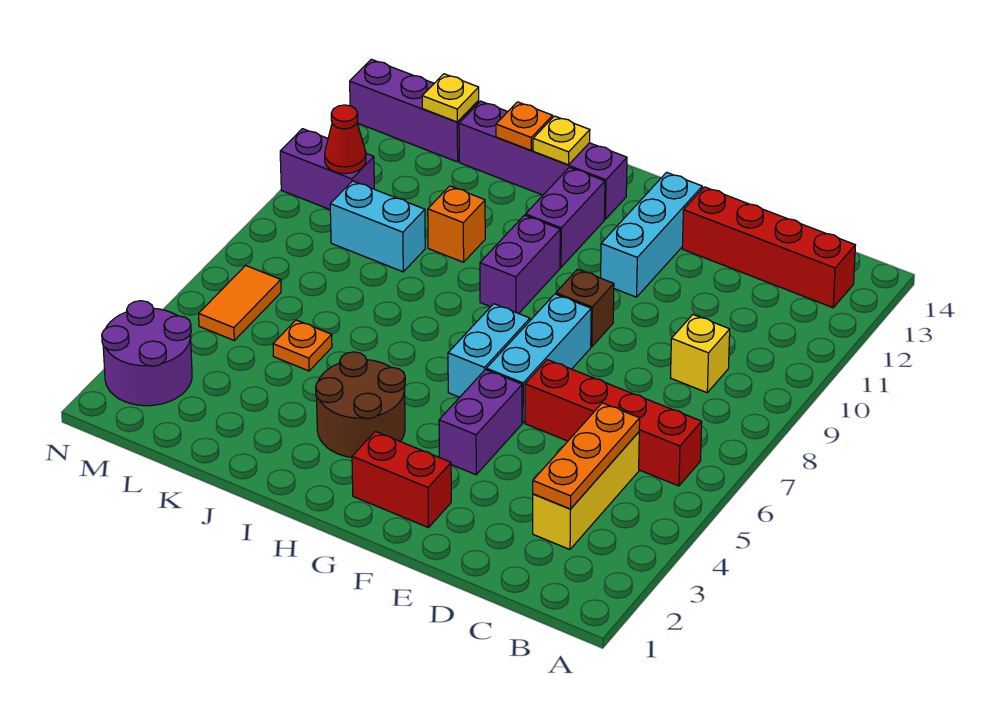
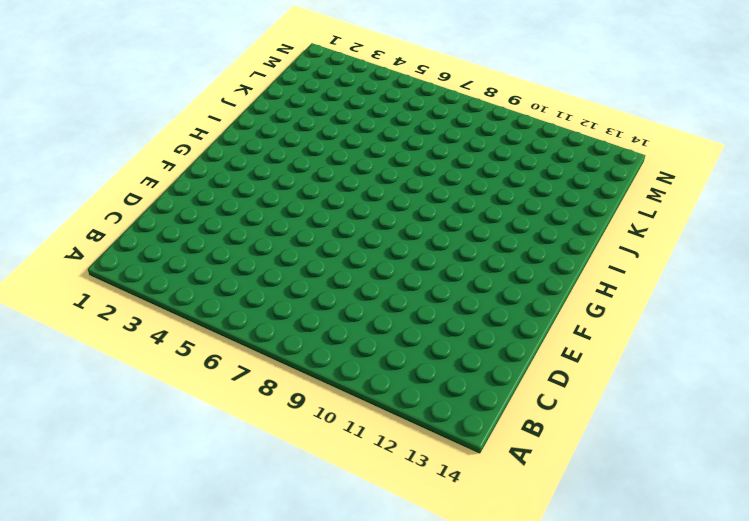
none -> red brick B6:E6 level 1
none -> red brick B13:E13 level 1
none -> yellow brick C3:C5 level 1

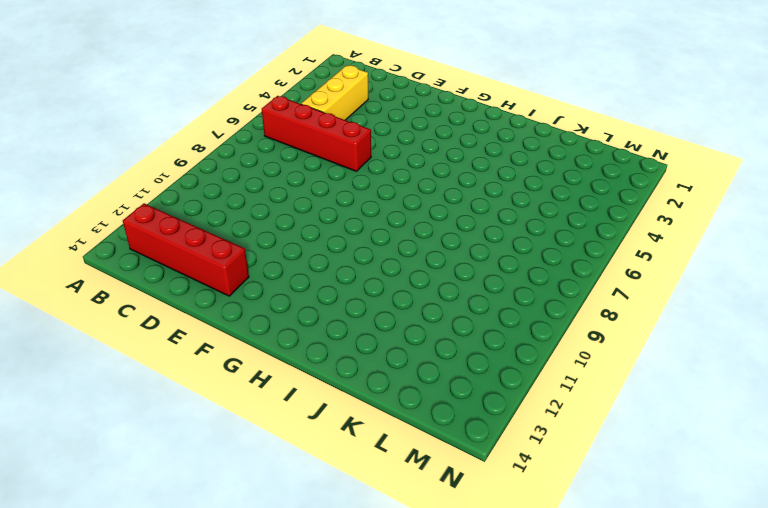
none -> yellow brick C9 level 1
none -> red brick F2:G2 level 1
none -> purple brick F4:F5 level 1

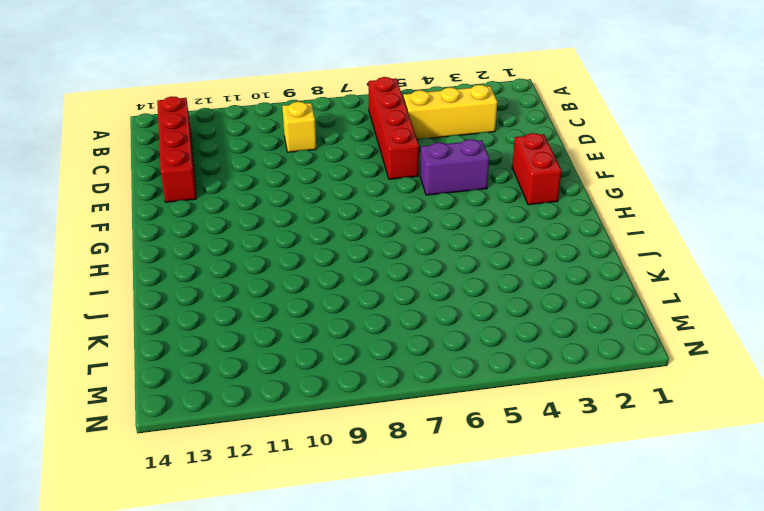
none -> cyan brick F6:F8 level 1
none -> brown brick F9 level 1
none -> cyan brick F11:F13 level 1

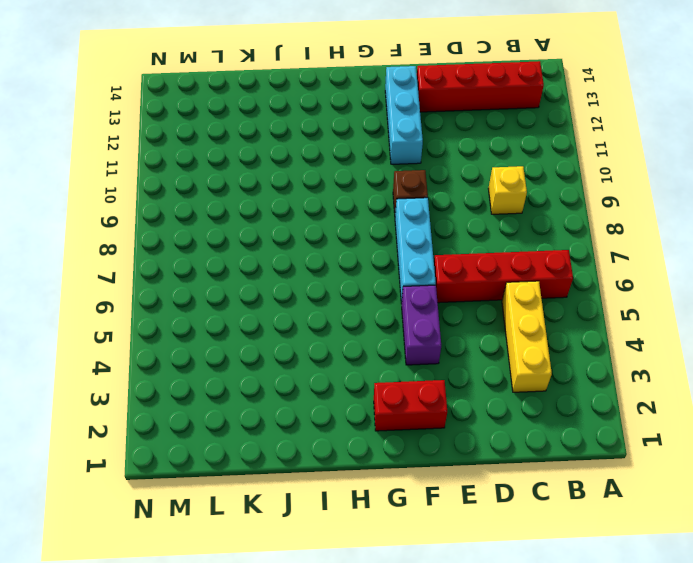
none -> cyan brick G6:G7 level 1
none -> brown round brick H3:I4 level 1
none -> purple brick H9:H10 level 1

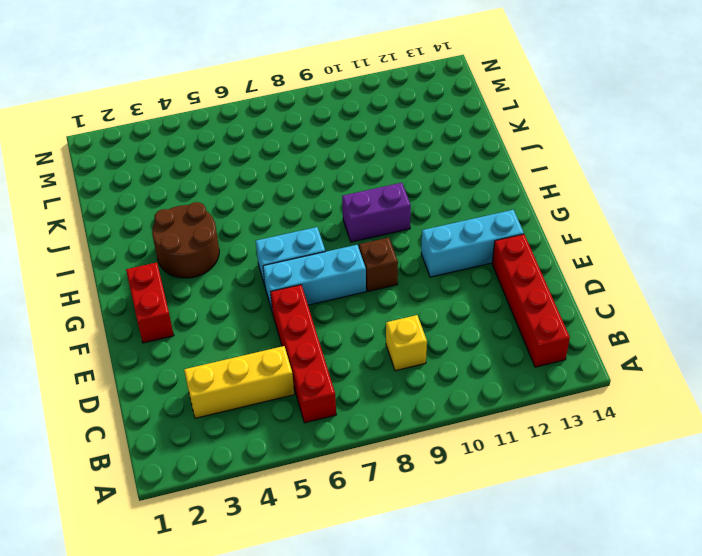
none -> purple brick F4:F5 level 1
none -> purple brick H11:H12 level 1
none -> purple brick H13:K13 level 1

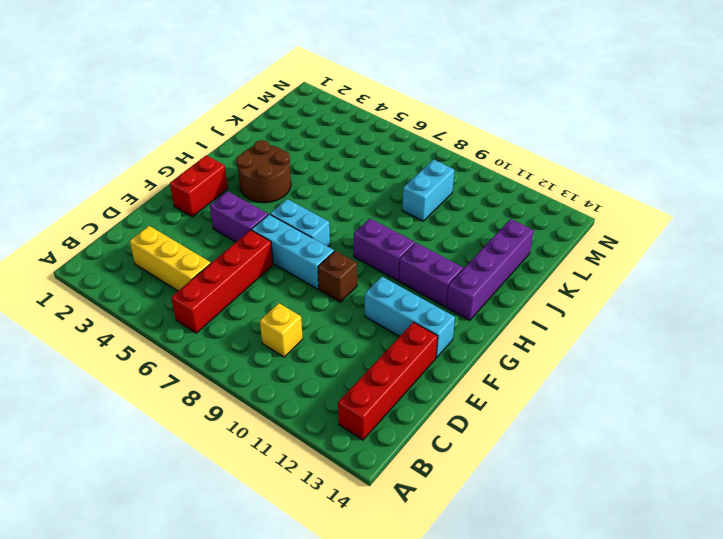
none -> orange brick J10 level 1
none -> orange plate K5 level 1
none -> purple brick L13:N13 level 1

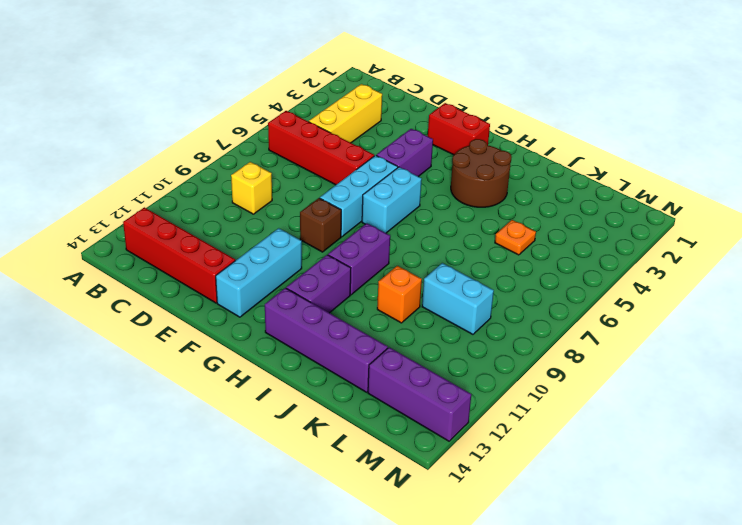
none -> purple round brick M2:N3 level 1
none -> orange tile M5:M6 level 1
none -> purple brick M10:N10 level 1

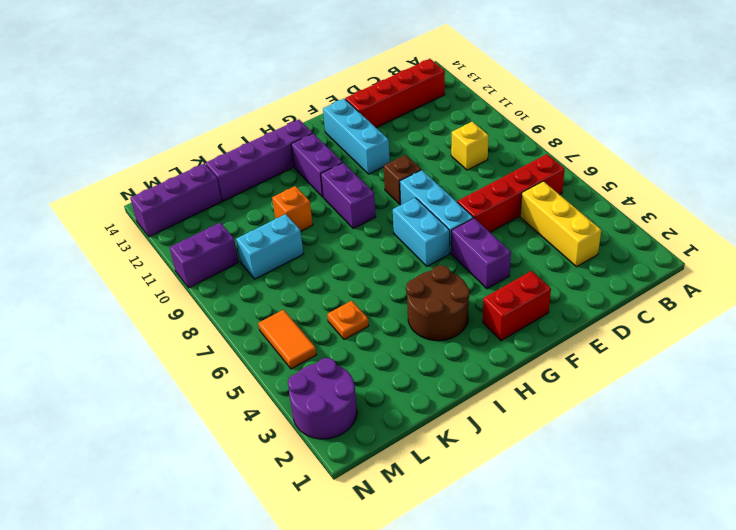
none -> orange plate C3:C5 level 2
none -> yellow plate I13 level 2
none -> orange plate J13 level 2

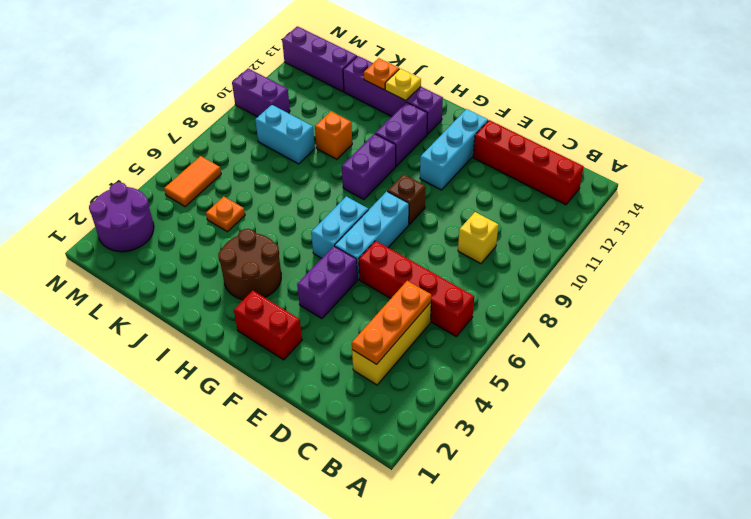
none -> yellow plate L13 level 2
none -> red cone M10 level 2

